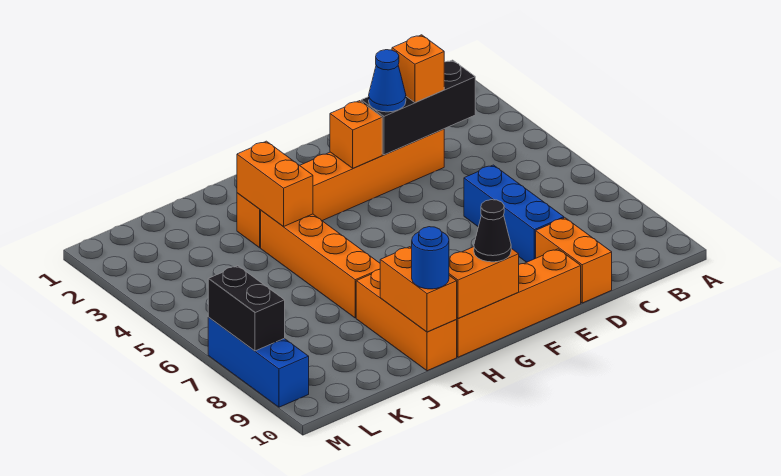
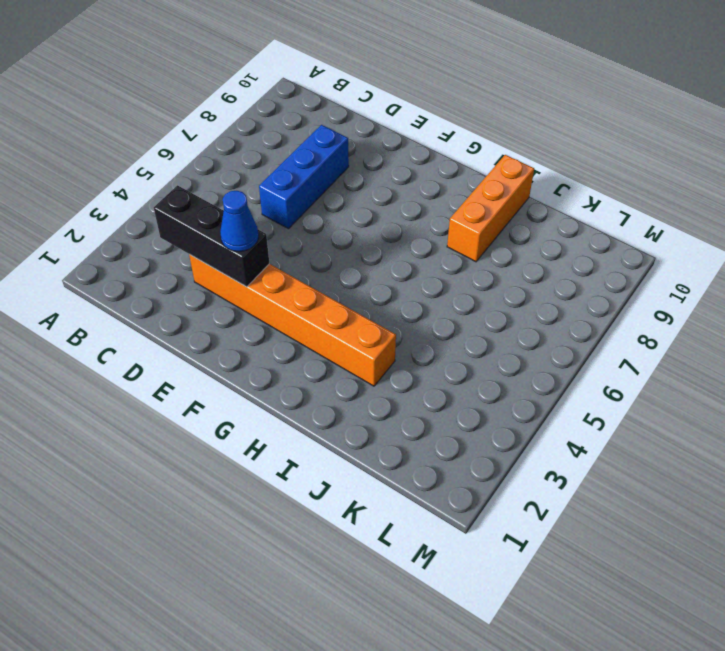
none -> orange brick D9:D10 level 1
none -> orange brick E10:H10 level 1
none -> orange brick I4:I7 level 1

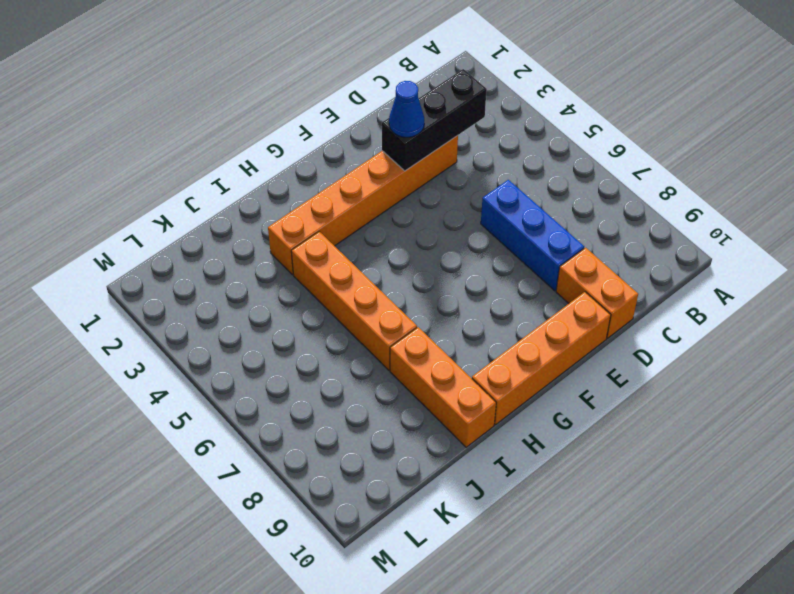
none -> blue brick M7:M9 level 1
none -> orange brick F3 level 2
none -> orange brick G10:H10 level 2

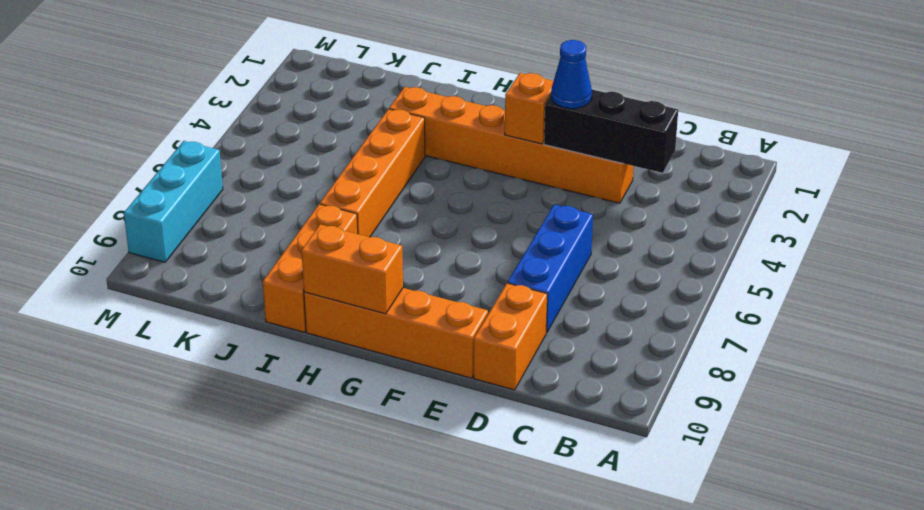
cyan brick M7:M9 level 1 -> blue brick M7:M9 level 1
none -> orange brick I3:I4 level 2
none -> orange brick I9:I10 level 2
none -> black brick M7:M8 level 2

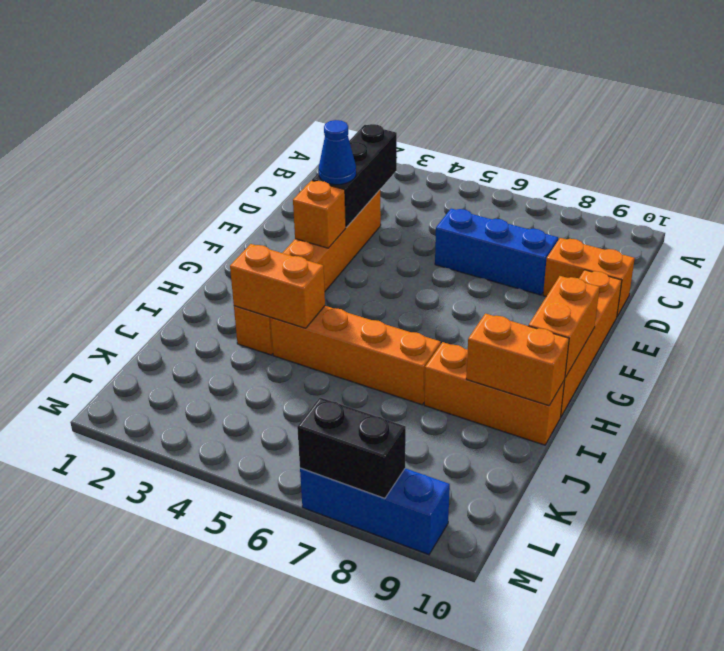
none -> orange brick D3 level 3
none -> black cone G10 level 3
none -> blue round brick I10 level 3

